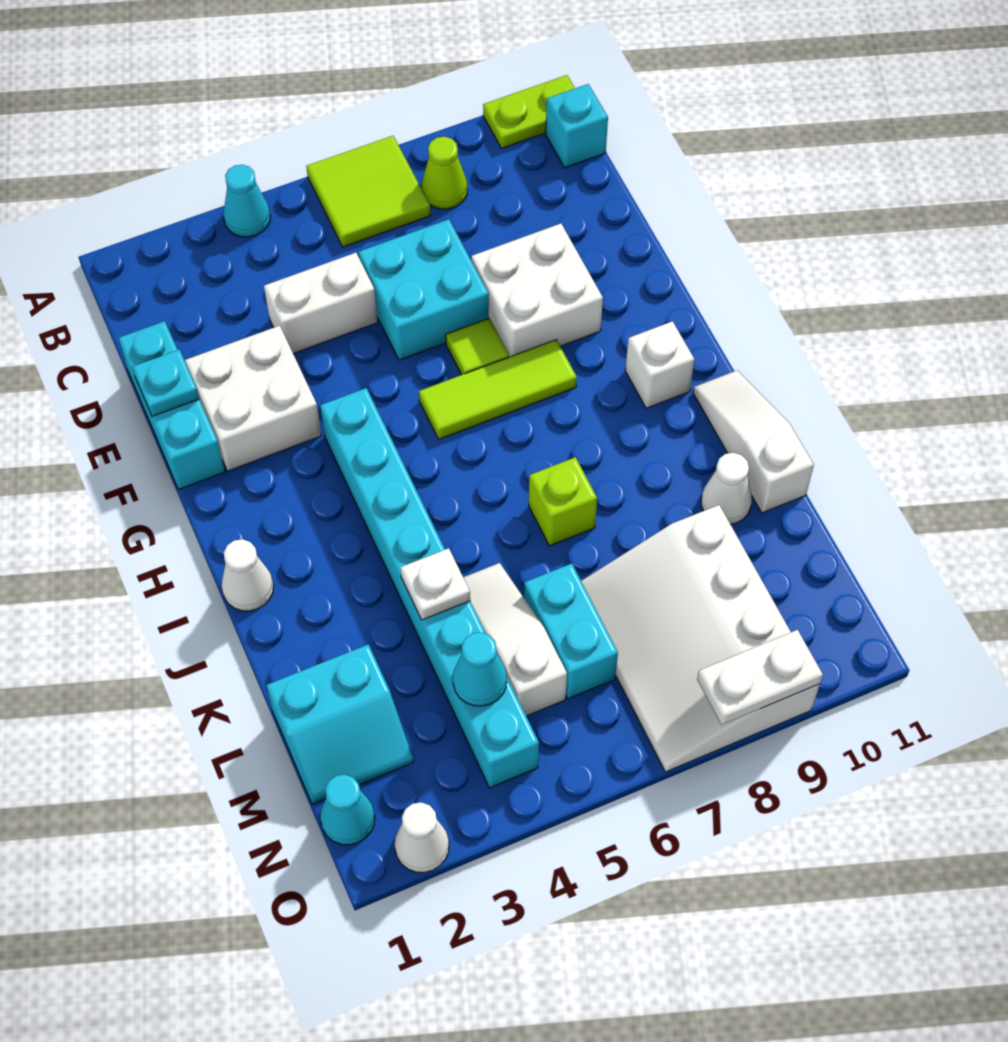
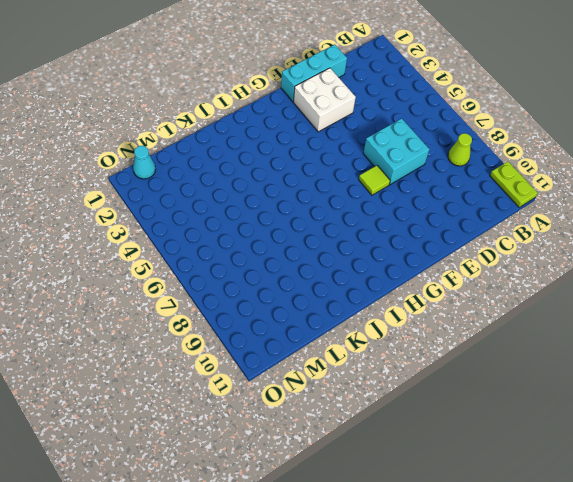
none -> cyan cone A4 level 1
none -> lime tile A6:B7 level 1
none -> cyan brick B11 level 1

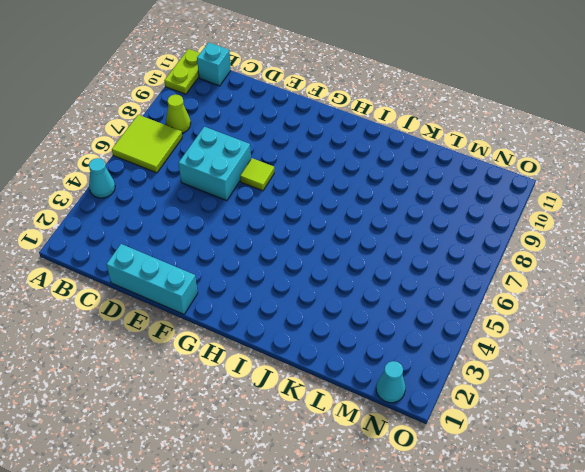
none -> white brick D4:D5 level 1
none -> white brick E2:F3 level 1
none -> white brick E8:F9 level 1

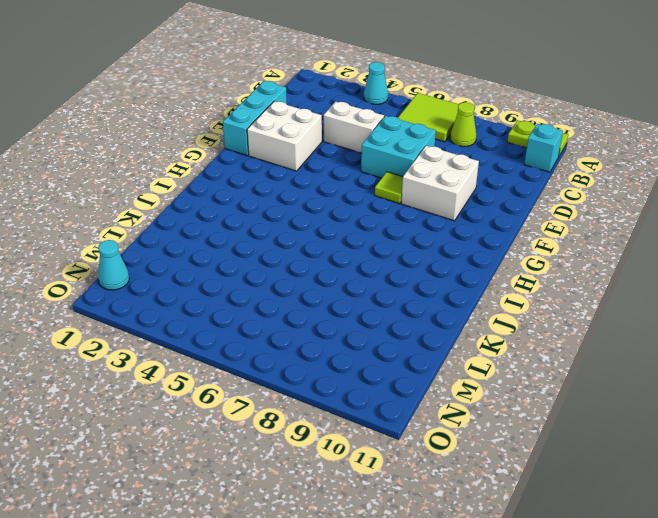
none -> cyan brick G4:N4 level 1
none -> lime tile G6:G8 level 1
none -> white brick H10 level 1

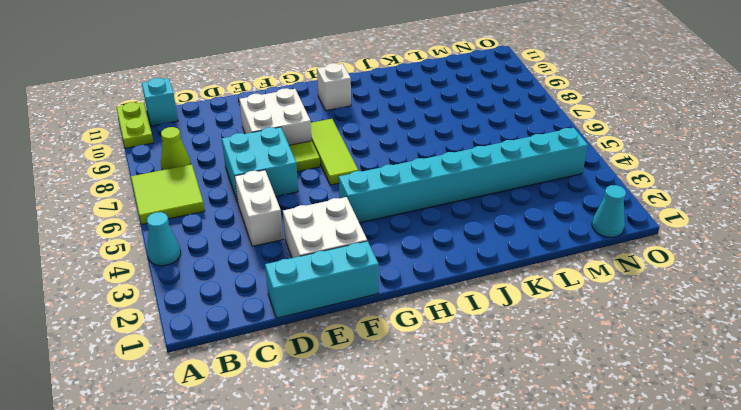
none -> white cone I1 level 1
none -> white slope I11:K11 level 1 top K
none -> lime brick J7 level 1

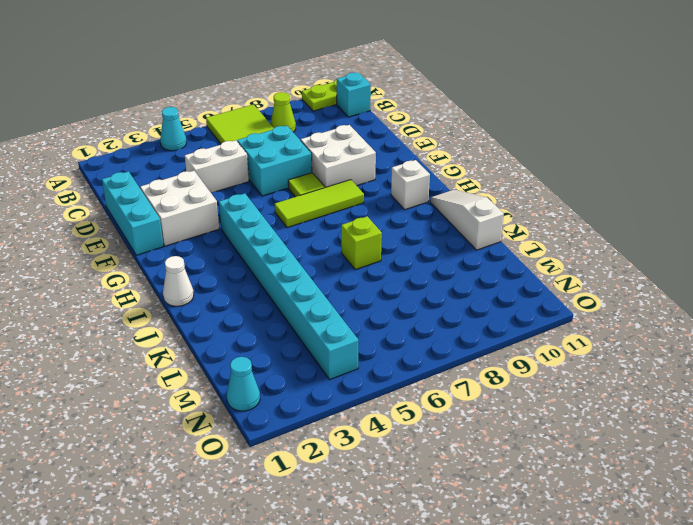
none -> white slope K5:M5 level 1 top M
none -> white cone K10 level 1
none -> cyan slope L1:M2 level 1 top L

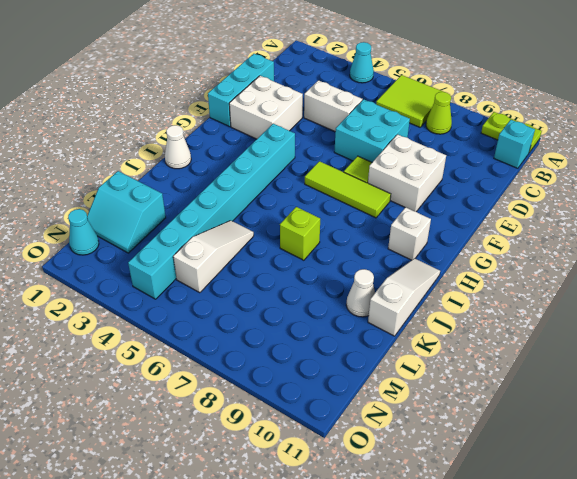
none -> cyan brick L6:M6 level 1
none -> white slope L7:O9 level 1 top 9
none -> white cone O2 level 1

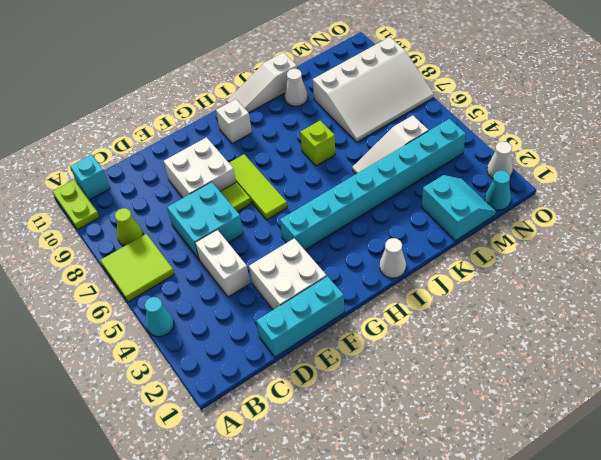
none -> cyan brick L6:M6 level 1
none -> cyan plate E1 level 2
none -> white plate K4 level 2

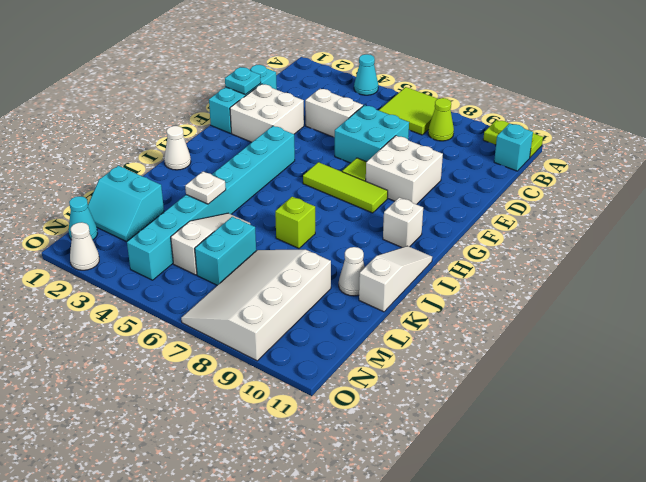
none -> cyan cone M4 level 2
none -> white plate O8:O9 level 2

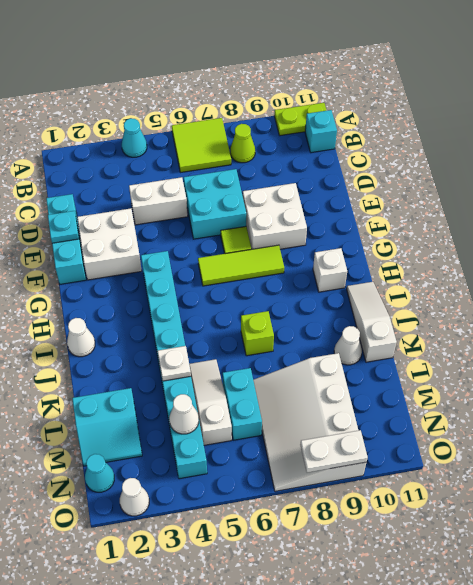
white cone M4 level 2 -> cyan cone M4 level 2

